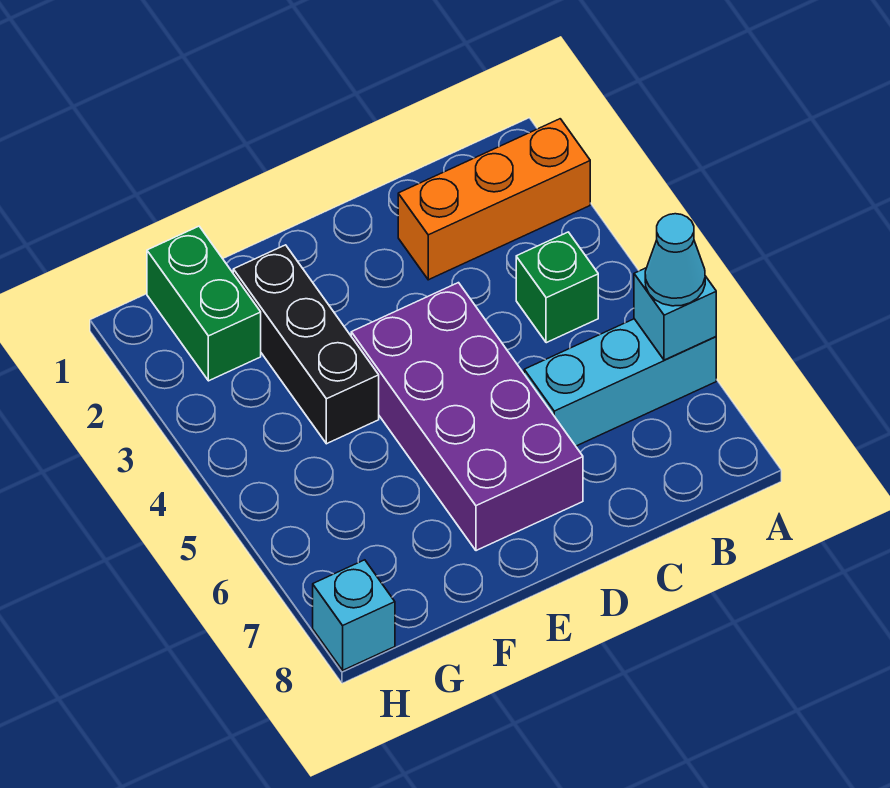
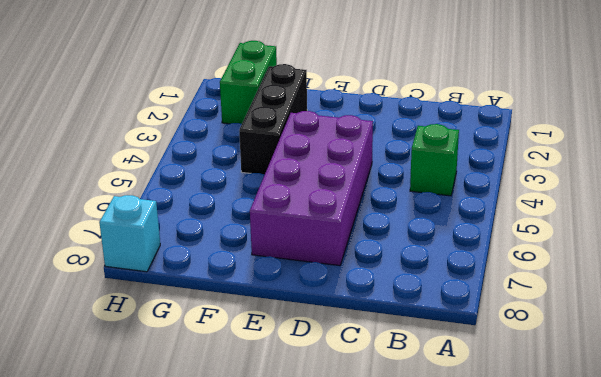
none -> orange brick A2:C2 level 1
none -> cyan brick A6:C6 level 1

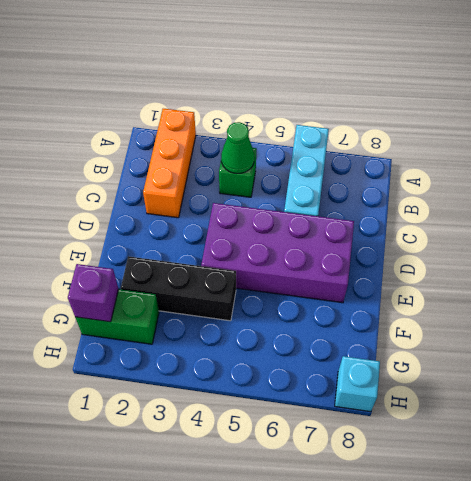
green cone B4 level 2 -> none
purple brick G1 level 2 -> none
none -> cyan brick A6 level 2
none -> cyan cone A6 level 3

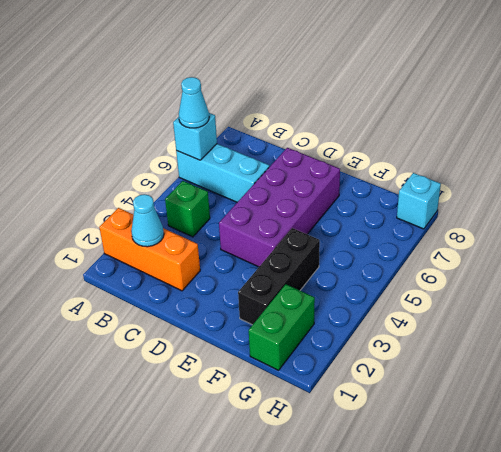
cyan cone B2 level 2 -> none

